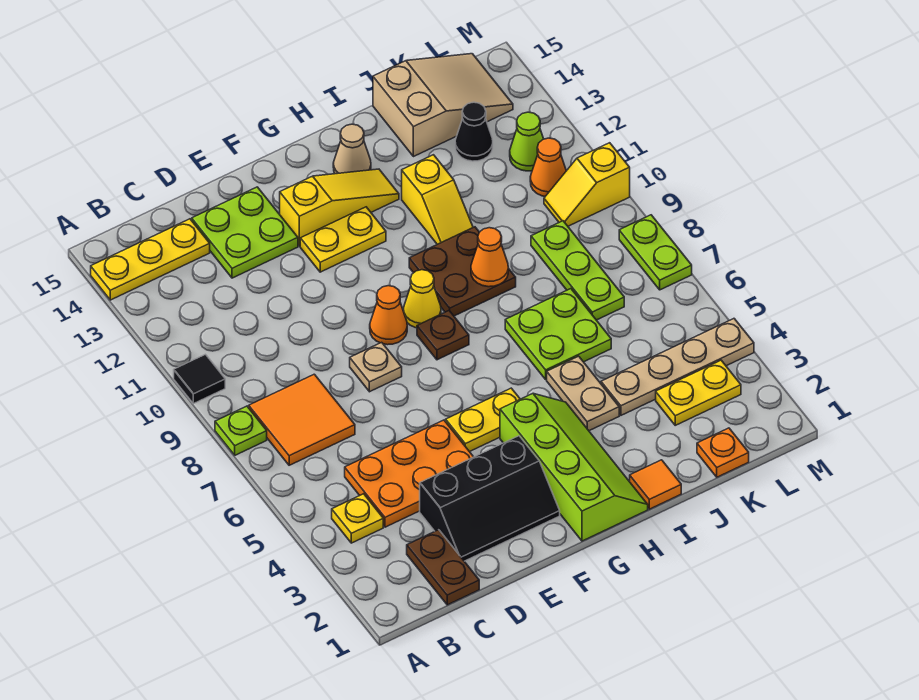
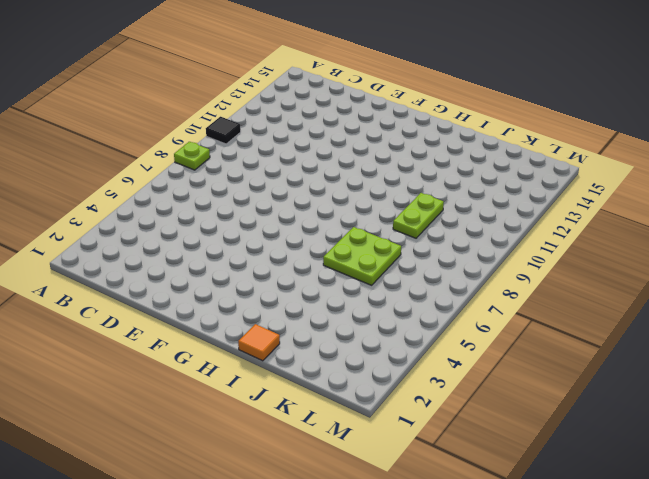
lime plate J9:J10 level 1 -> lime plate M7:M8 level 1
none -> yellow plate A14:C14 level 1
none -> yellow plate B4 level 1
none -> orange tile B7:C8 level 1
none -> brown plate C1:C2 level 1

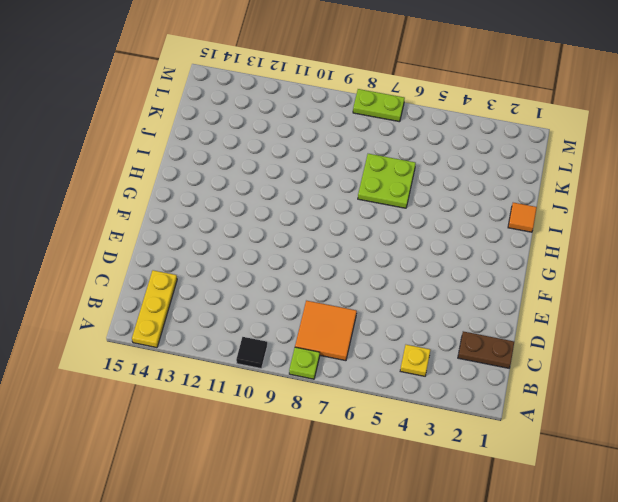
none -> orange plate C4:E5 level 1
none -> black slope D2:F3 level 1 top 3
none -> lime plate D13:E14 level 1
none -> tan plate E8 level 1

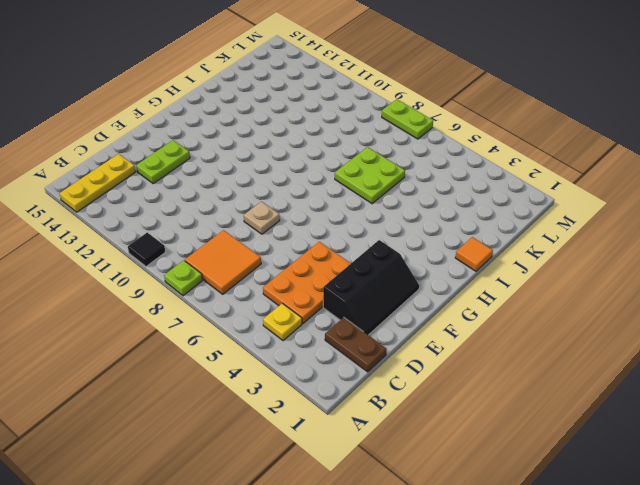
lime plate D13:E13 level 1 -> lime plate D13:E14 level 1
none -> yellow plate F5:G5 level 1
none -> orange cone F9 level 1
none -> yellow plate F12:G12 level 1
none -> yellow slope F13:H13 level 1 top F

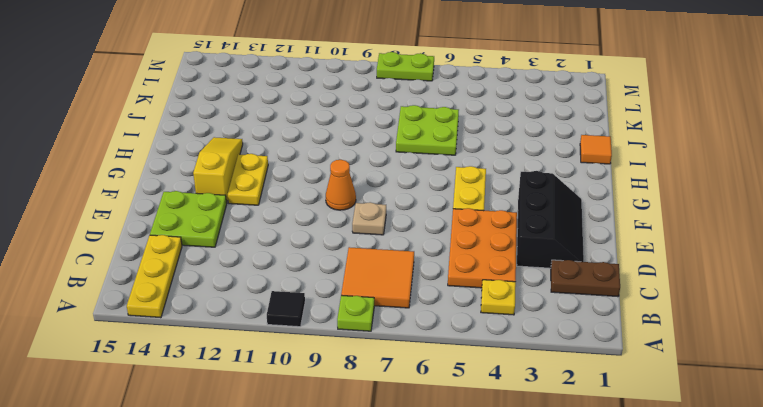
none -> lime slope G1:H4 level 1 top G
none -> brown plate G8 level 1
none -> yellow cone G9 level 1
none -> brown plate H9:I10 level 1

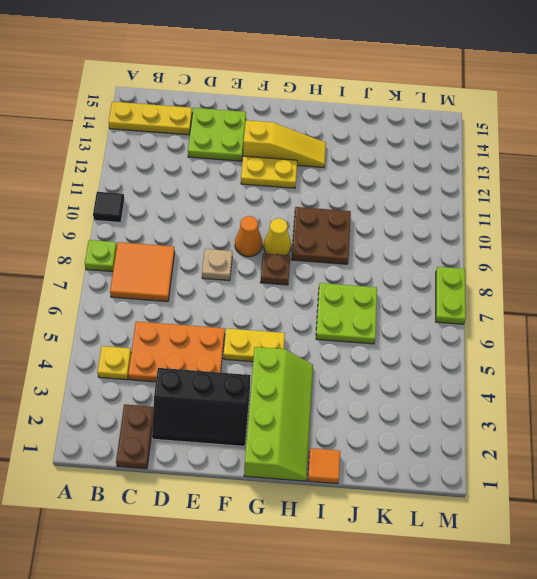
none -> tan cone H14 level 1
none -> tan plate I4:I5 level 1
none -> yellow slope I11:I12 level 1 top 12
none -> tan plate J4:M4 level 1

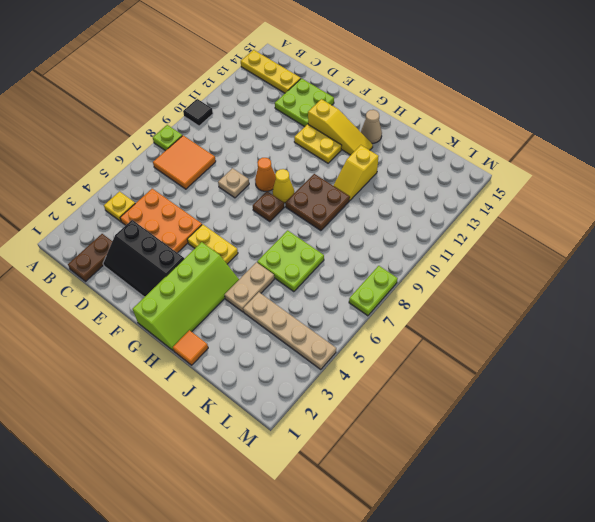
none -> tan slope J14:L15 level 1 top J
none -> orange plate K1 level 1
none -> yellow plate K3:L3 level 1
none -> lime plate K7:K9 level 1

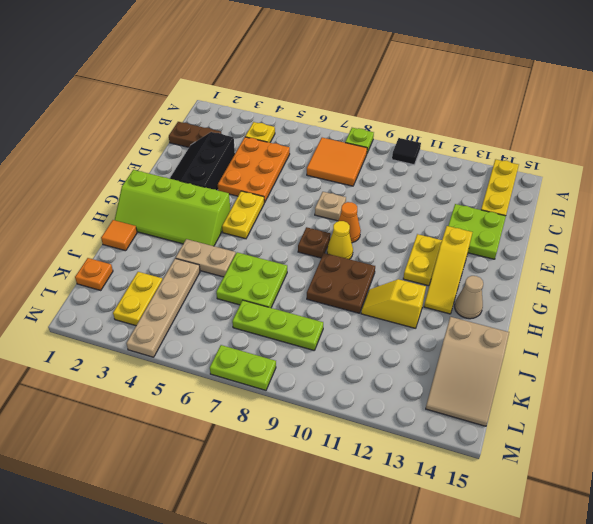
none -> black cone K13 level 1
none -> yellow slope L10:M10 level 1 top M
none -> orange cone L11 level 1
none -> lime cone L12 level 1

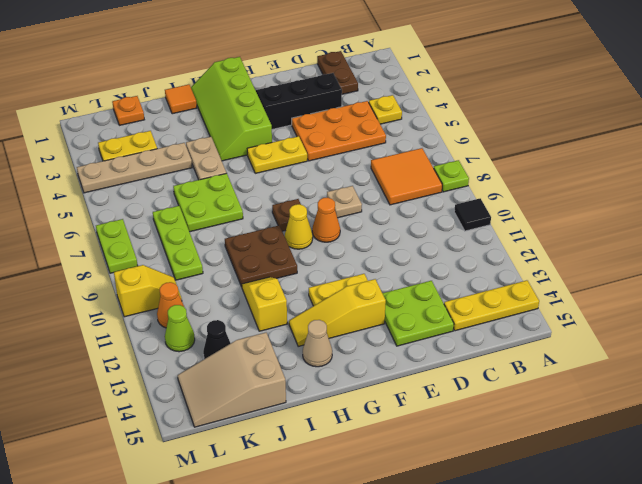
none -> orange cone I9 level 2

